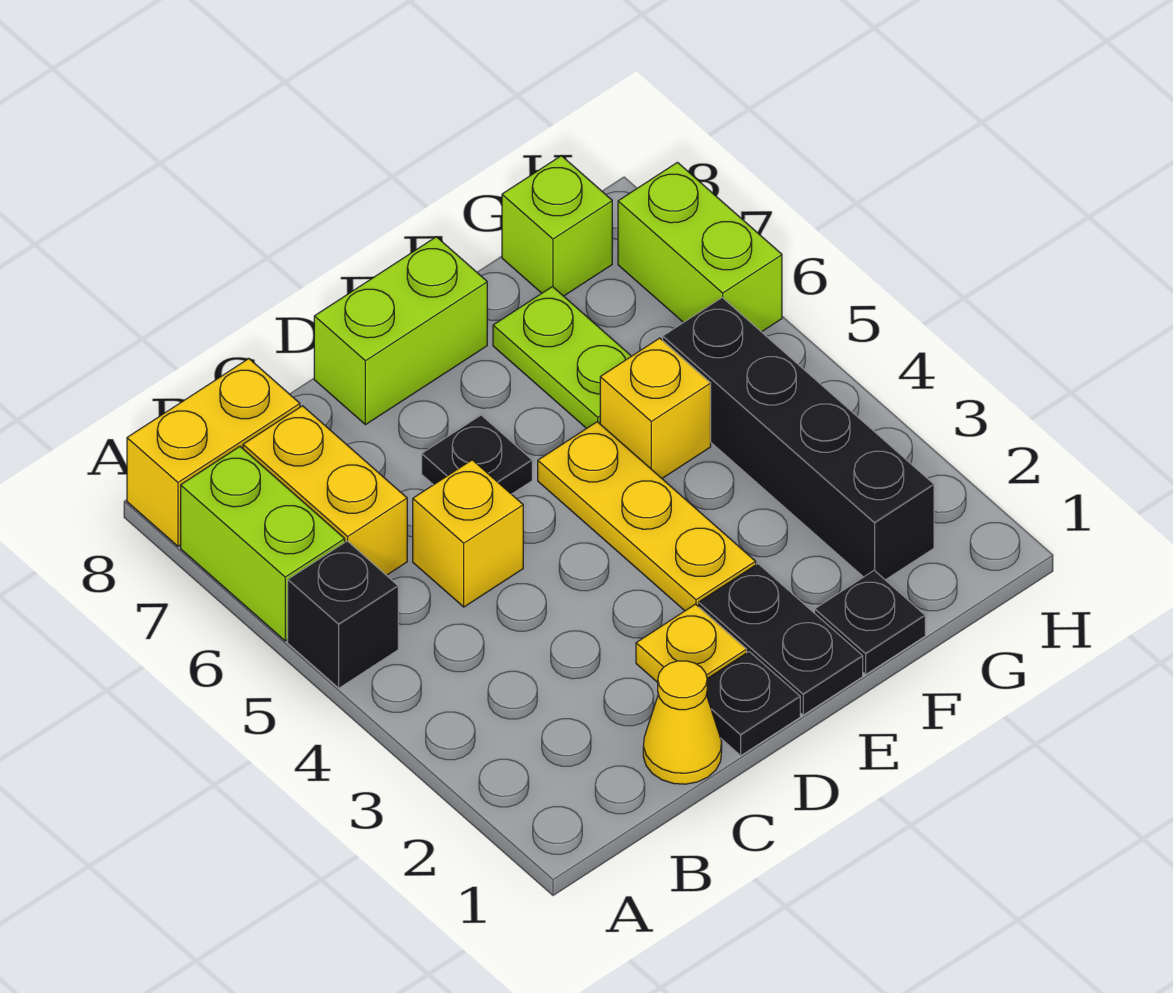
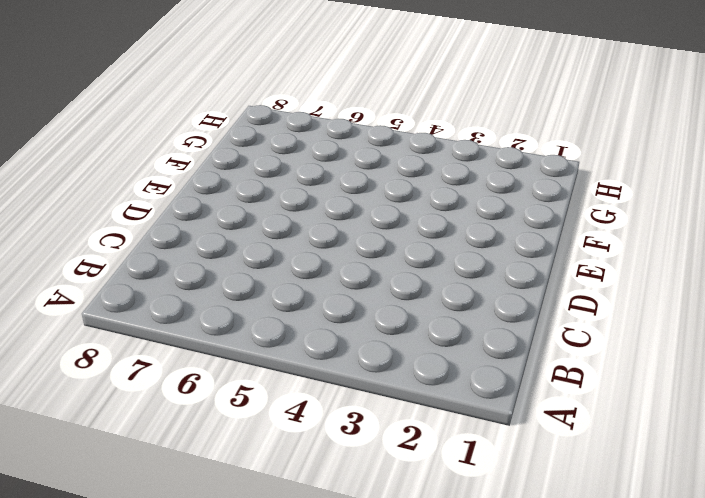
none -> black brick A5 level 1
none -> lime brick A6:A7 level 1
none -> yellow brick A8:B8 level 1

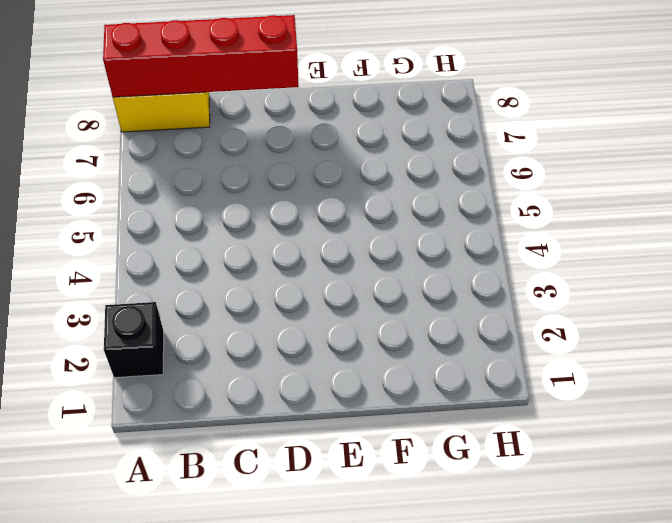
black brick A2 level 1 -> black brick A5 level 1
red brick A8:D8 level 2 -> none
none -> lime brick A6:A7 level 1
none -> yellow brick B6:B7 level 1
none -> yellow cone C1 level 1

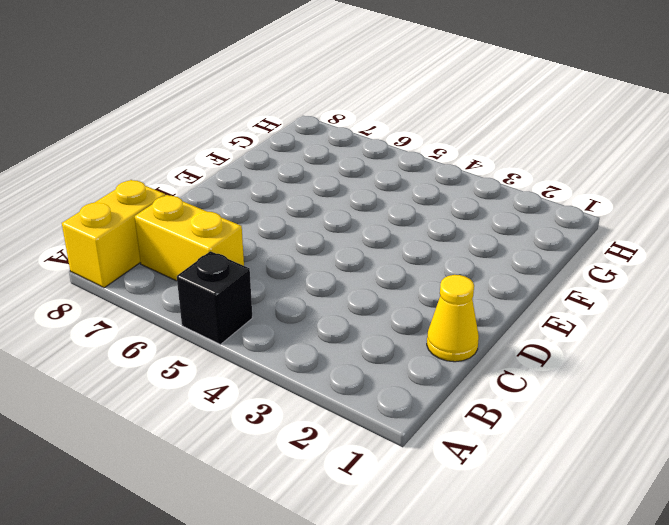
none -> lime brick A6:A7 level 1
none -> yellow brick C5 level 1
none -> black plate D1 level 1

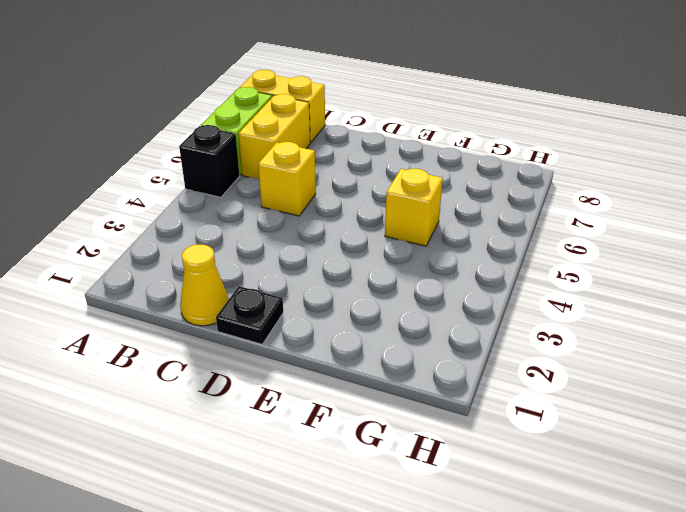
none -> yellow plate D2 level 1
none -> black plate D6 level 1
none -> lime brick D8:E8 level 1

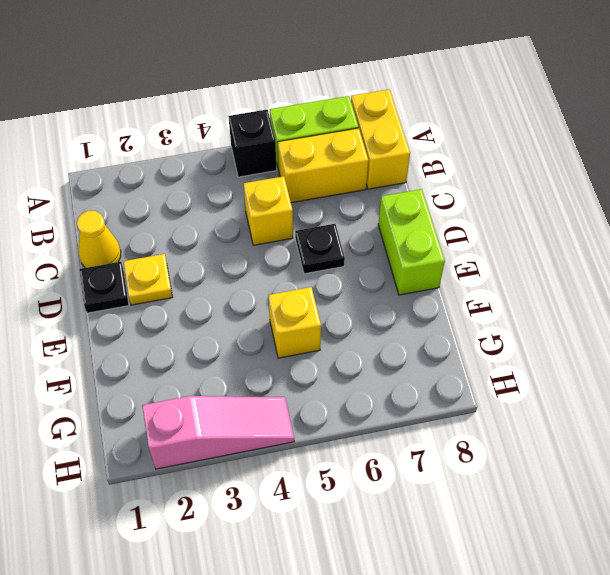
pink slope H2:H4 level 1 top 2 -> none
none -> black plate E1:E2 level 1
none -> yellow plate E3:E5 level 1
none -> black plate F1 level 1

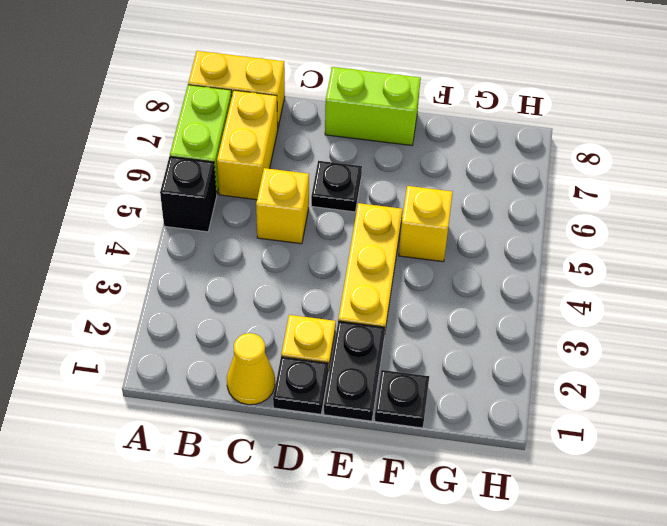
none -> lime plate F6:F7 level 1
none -> black brick G2:G5 level 1
none -> lime brick G8 level 1

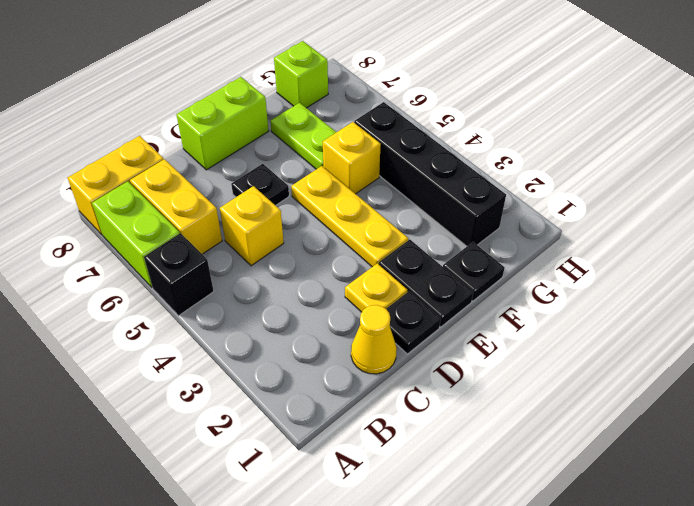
none -> lime brick H6:H7 level 1

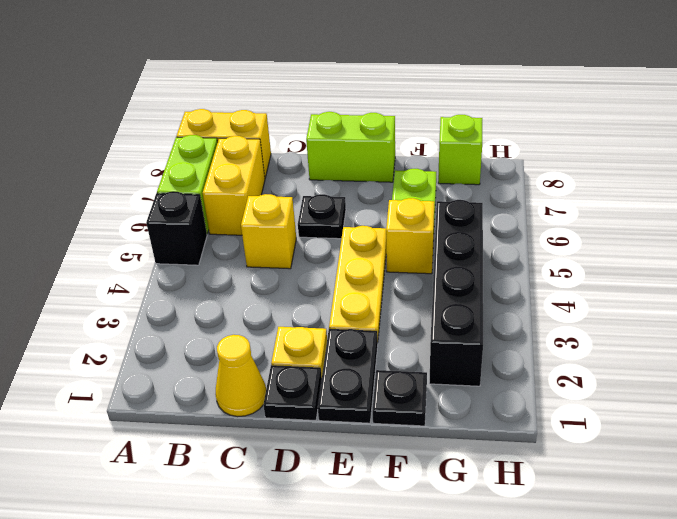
none -> lime brick H6:H7 level 1

